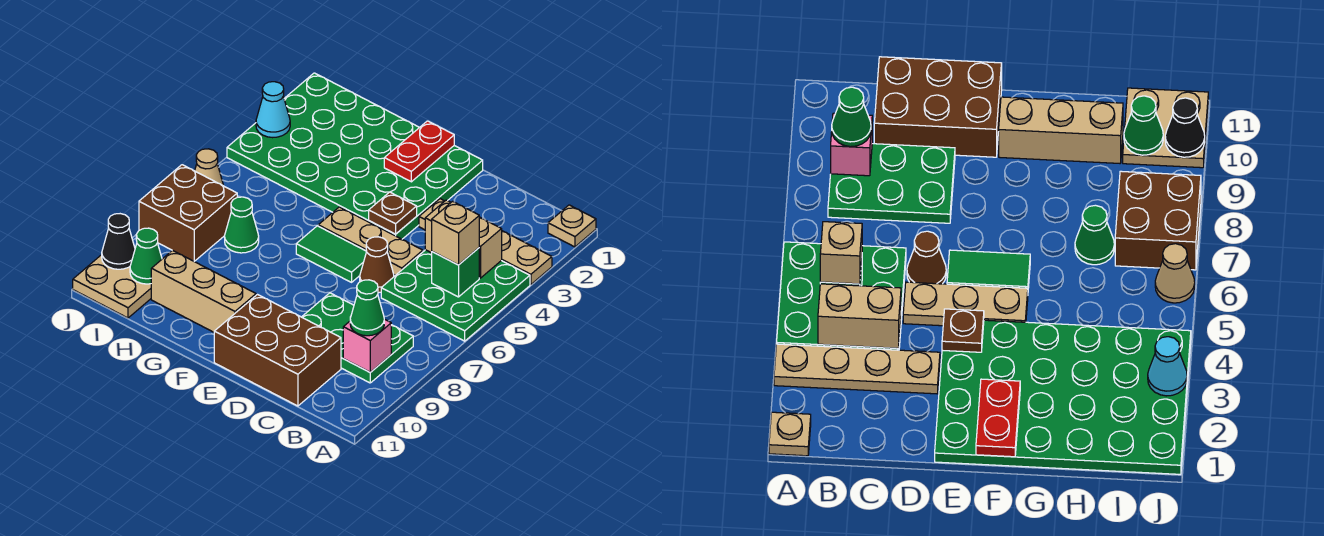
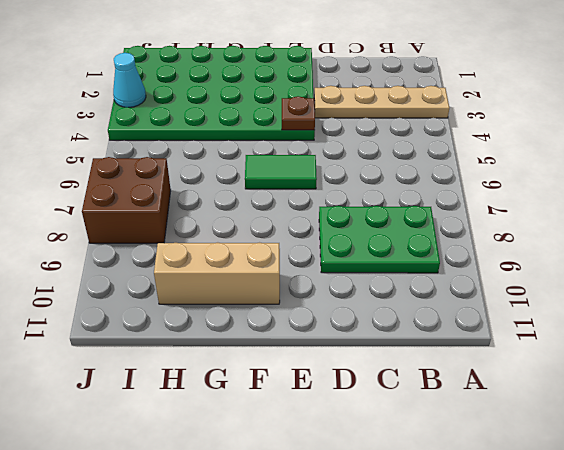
none -> tan plate A1 level 1
none -> green plate A4:C6 level 1
none -> brown brick C10:E11 level 1

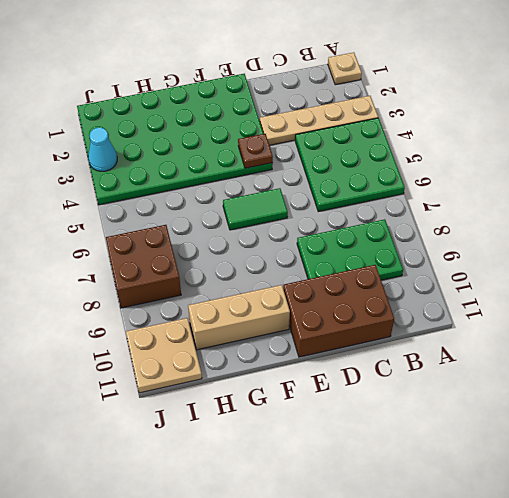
none -> tan plate D5:F5 level 1
none -> brown cone D6 level 1
none -> green cone H7 level 1

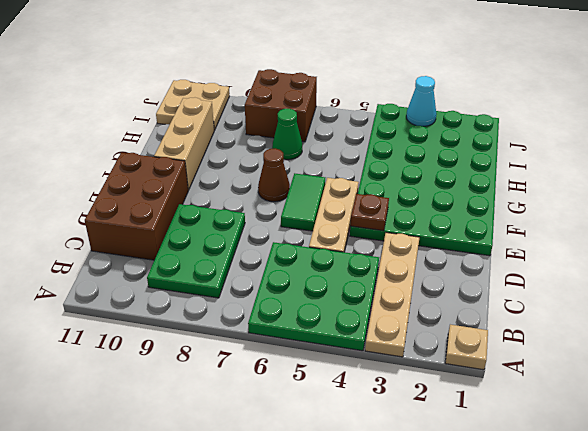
brown cone F7 level 1 -> brown cone D6 level 1
none -> tan cone J6 level 1
none -> tan brick B4:C4 level 2
none -> green brick B5 level 2

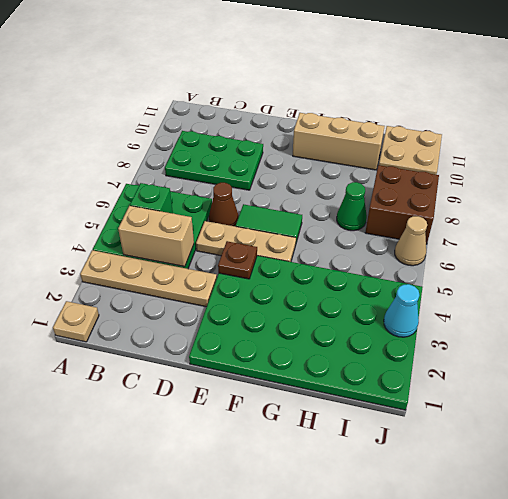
none -> brown brick C10:E11 level 1
none -> pink brick B9 level 2
none -> red plate F1:F2 level 2

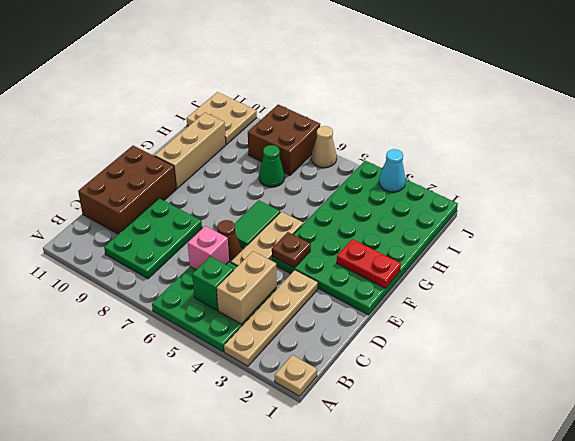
pink brick C6 level 2 -> pink brick B9 level 2
none -> green cone I10 level 2
none -> black cone J10 level 2
none -> tan brick B5 level 3

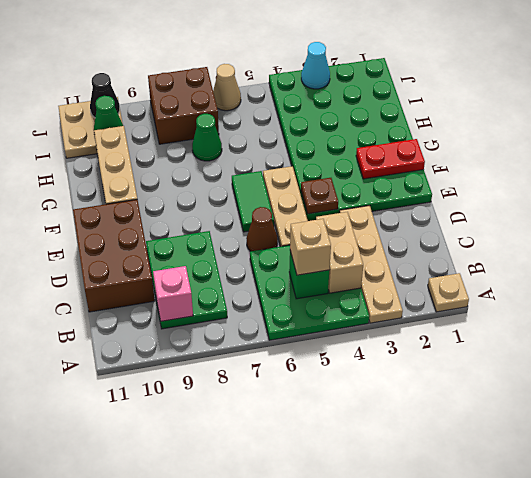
none -> green cone B9 level 3

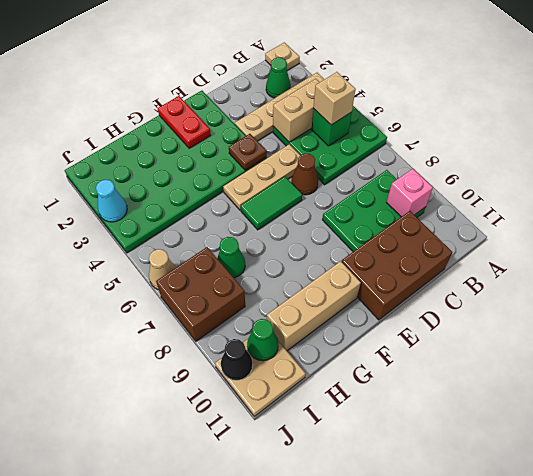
green cone B2 level 1 -> green cone B9 level 3

